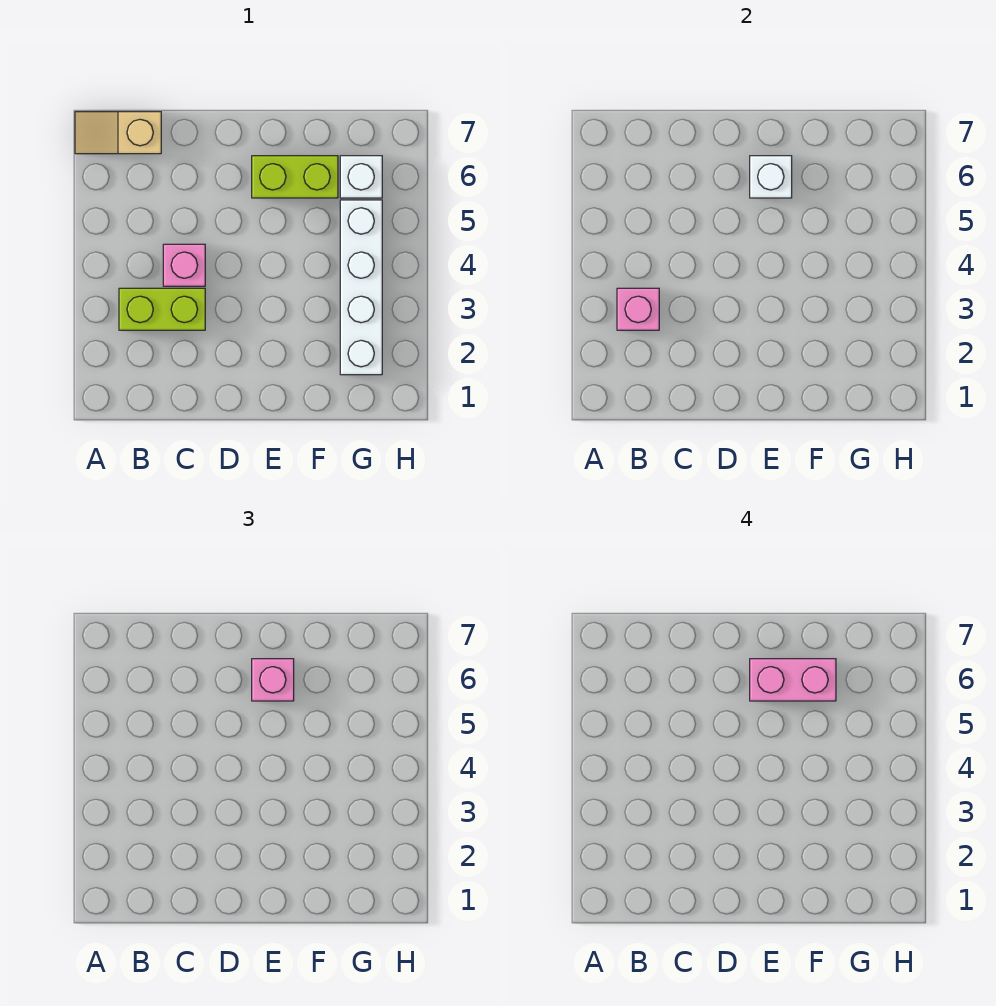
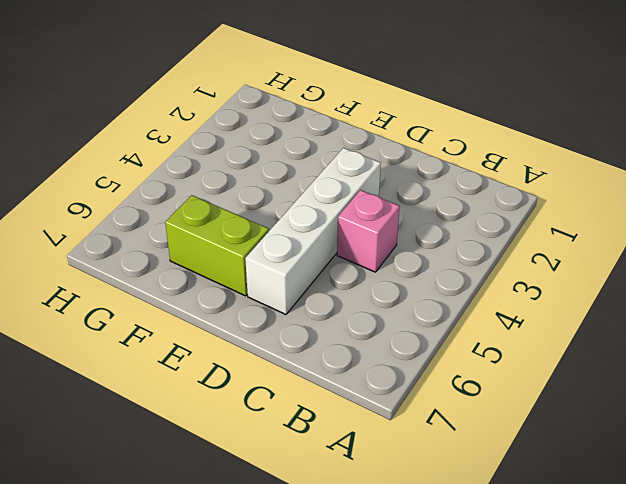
white brick D3:D6 level 1 -> white brick G2:G5 level 1
none -> tan slope A7:B7 level 1 top B
none -> lime brick B3:C3 level 1

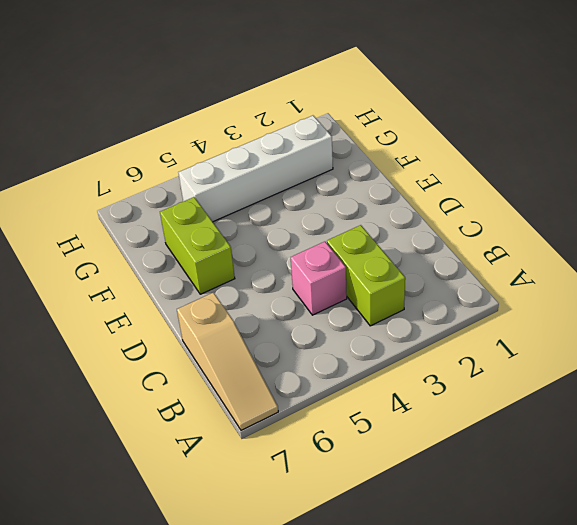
tan slope A7:C7 level 1 top C -> tan slope A7:B7 level 1 top B
none -> white brick G6 level 1
none -> pink brick B3 level 2

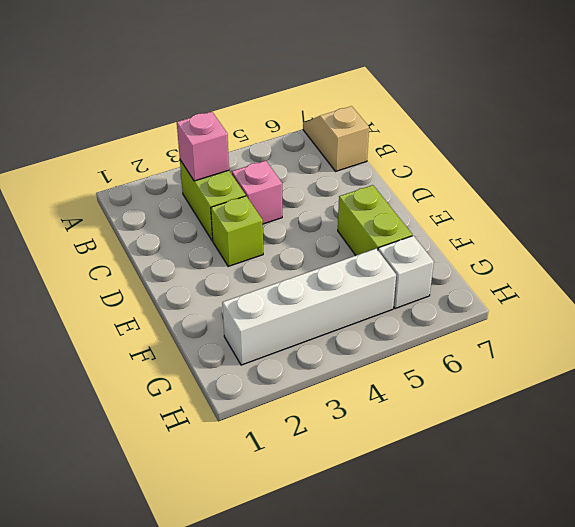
lime brick D3 level 1 -> none
none -> white brick E6 level 2
none -> pink brick E6 level 3

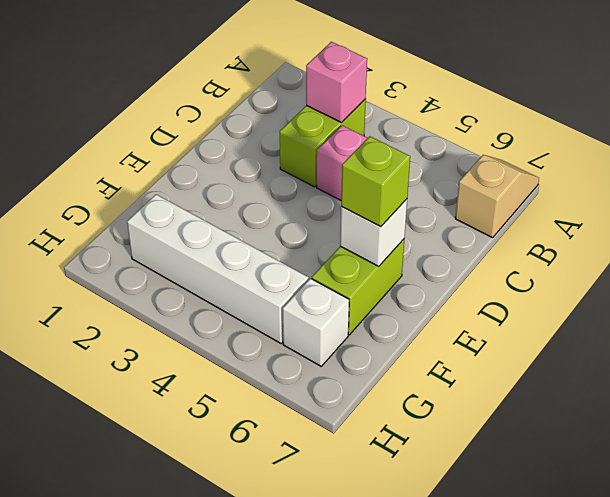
lime brick E6 level 3 -> pink brick E6 level 3
none -> pink brick E6:F6 level 4

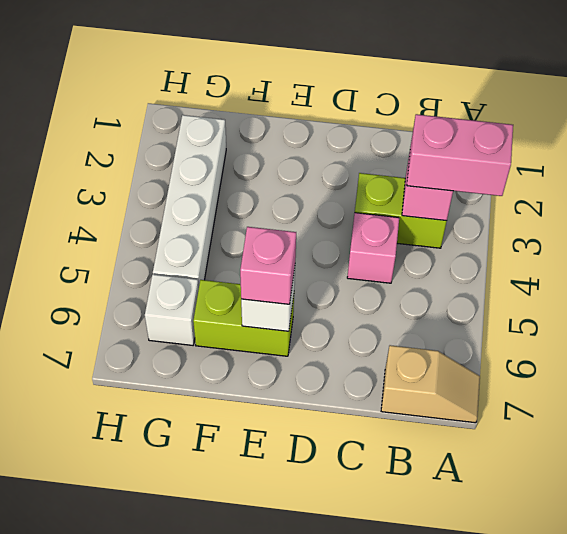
pink brick A3:B3 level 3 -> pink brick E6:F6 level 4

